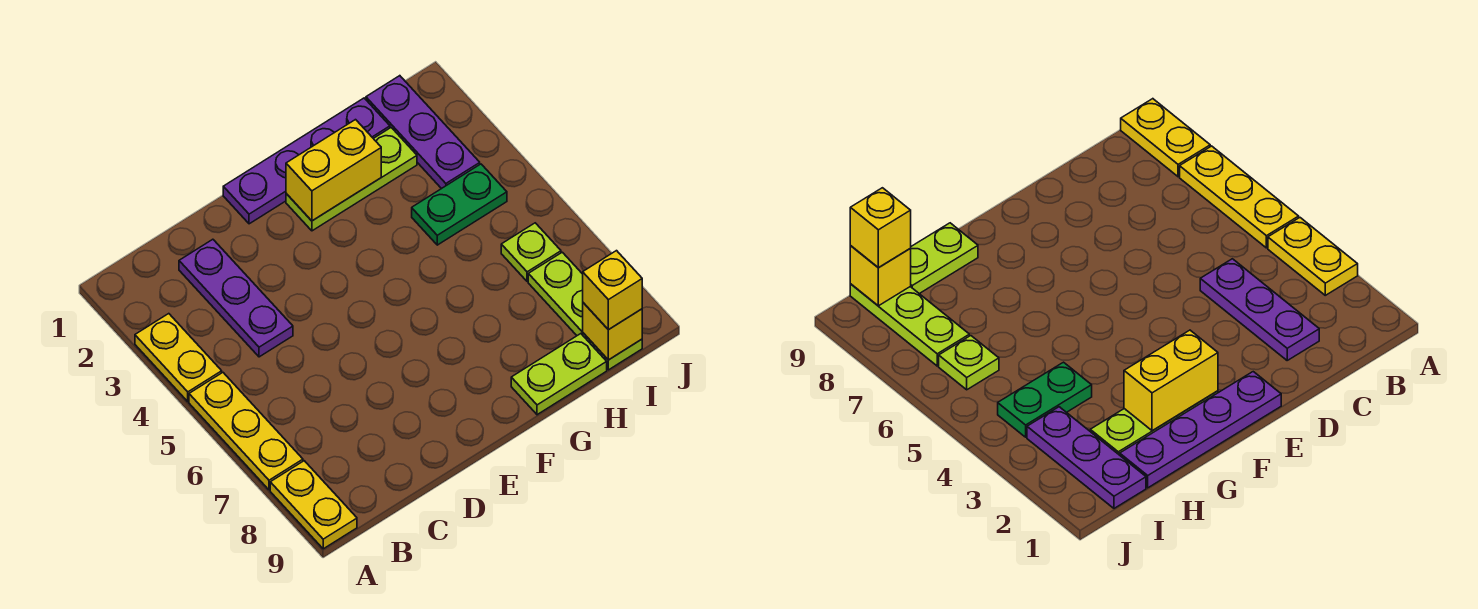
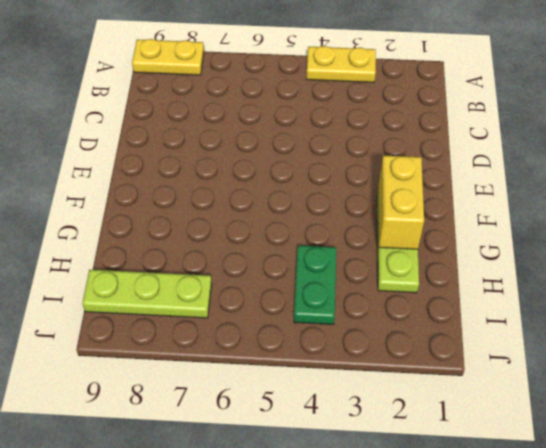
none -> yellow plate A5:A7 level 1
none -> purple plate C2:C4 level 1
none -> purple plate E1:H1 level 1

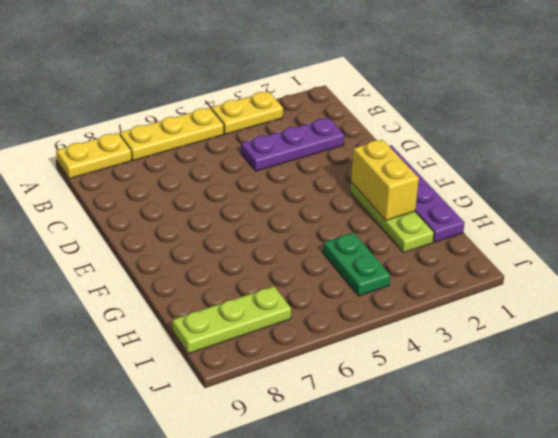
none -> lime plate G9:H9 level 1
none -> purple plate I1:I3 level 1
none -> lime plate I6 level 1

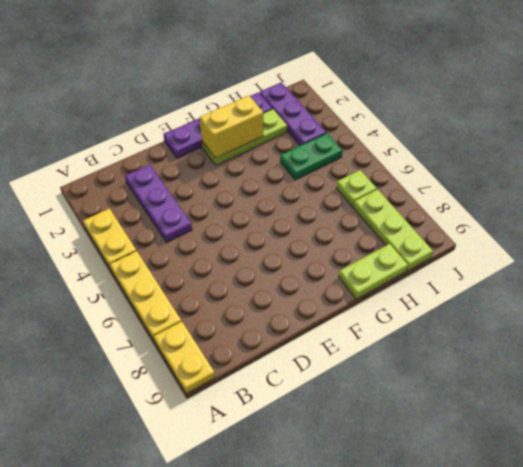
none -> yellow brick I9 level 2
none -> yellow brick I9 level 3

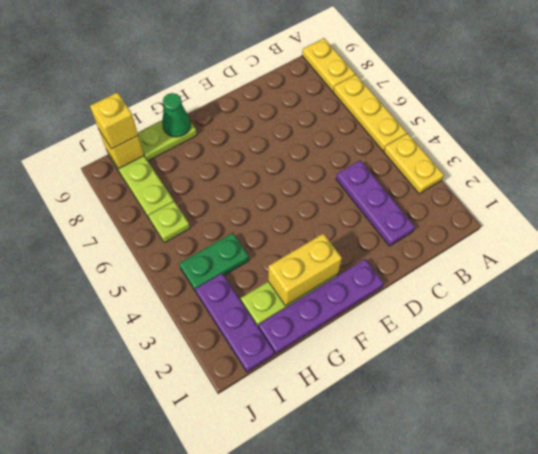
green cone G9 level 2 -> none

